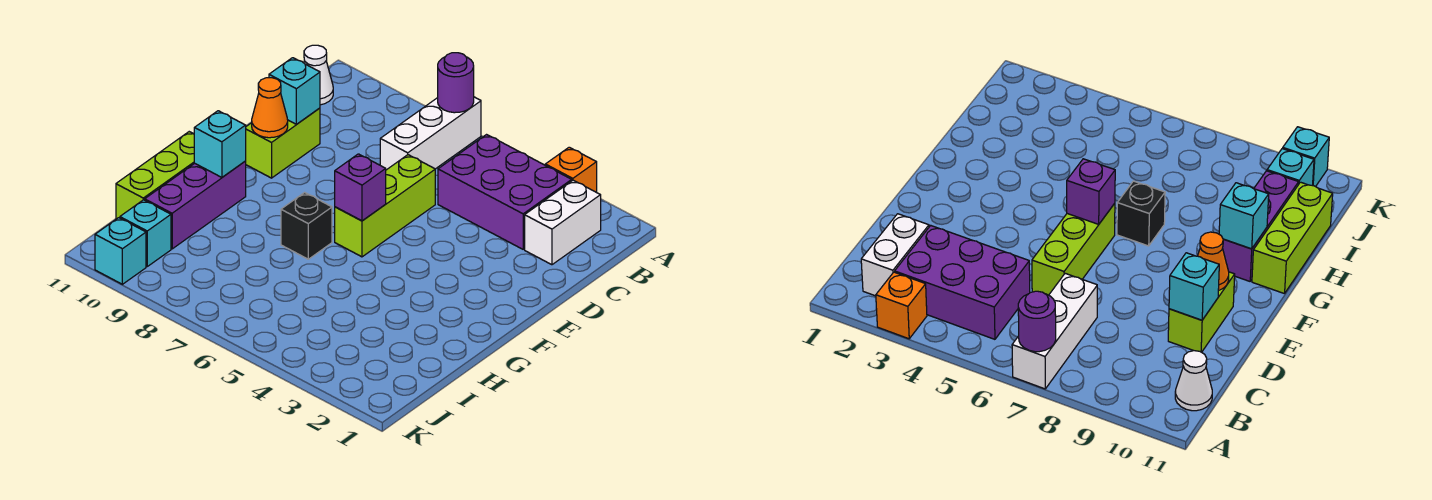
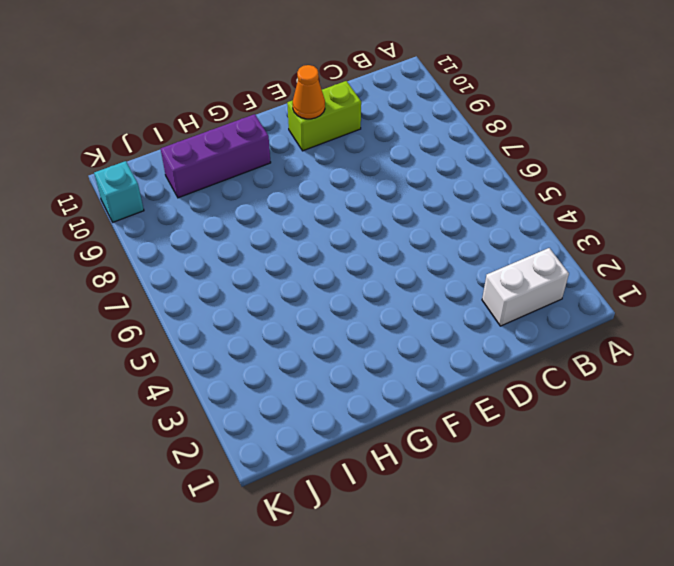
none -> orange brick A3 level 1
none -> white brick A7:C7 level 1
none -> purple brick B3:C5 level 1

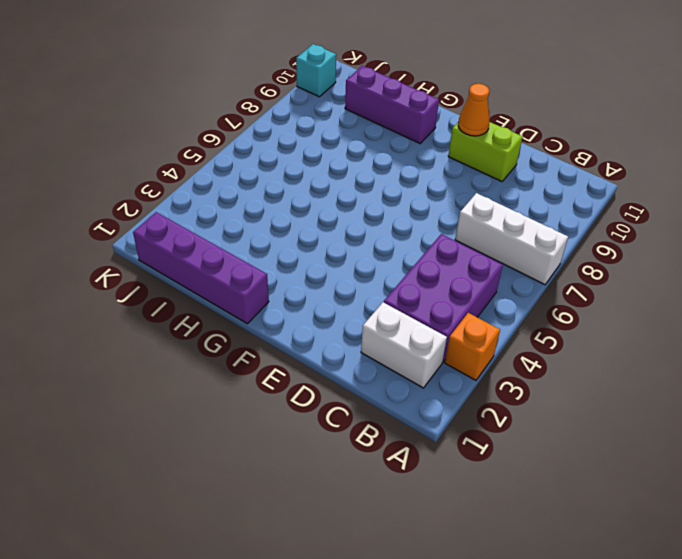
purple brick G1:J1 level 1 -> none
none -> white cone B11 level 1
none -> lime brick D6:F6 level 1
none -> black brick G7 level 1

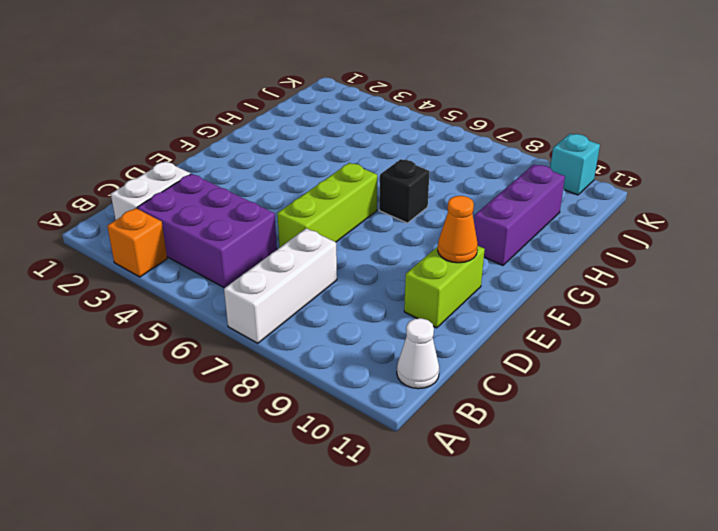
none -> lime brick G11:I11 level 1
none -> cyan brick J10 level 1
none -> purple round brick A7 level 2

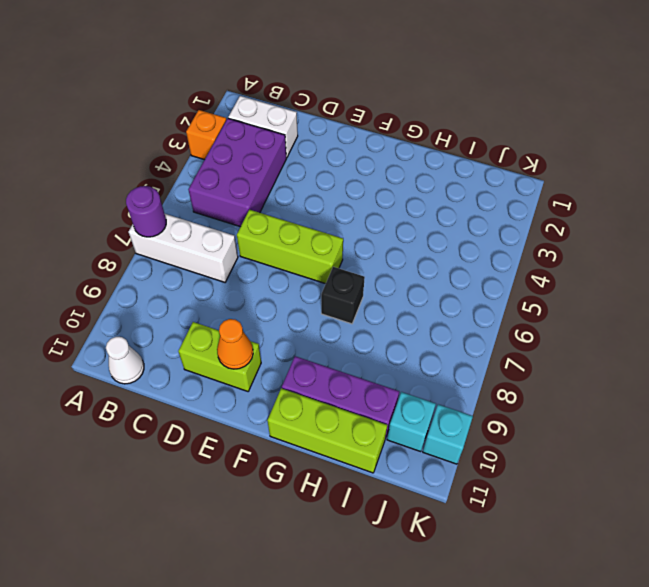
none -> cyan brick D10 level 2
none -> purple brick F6 level 2
none -> cyan brick G10 level 2

